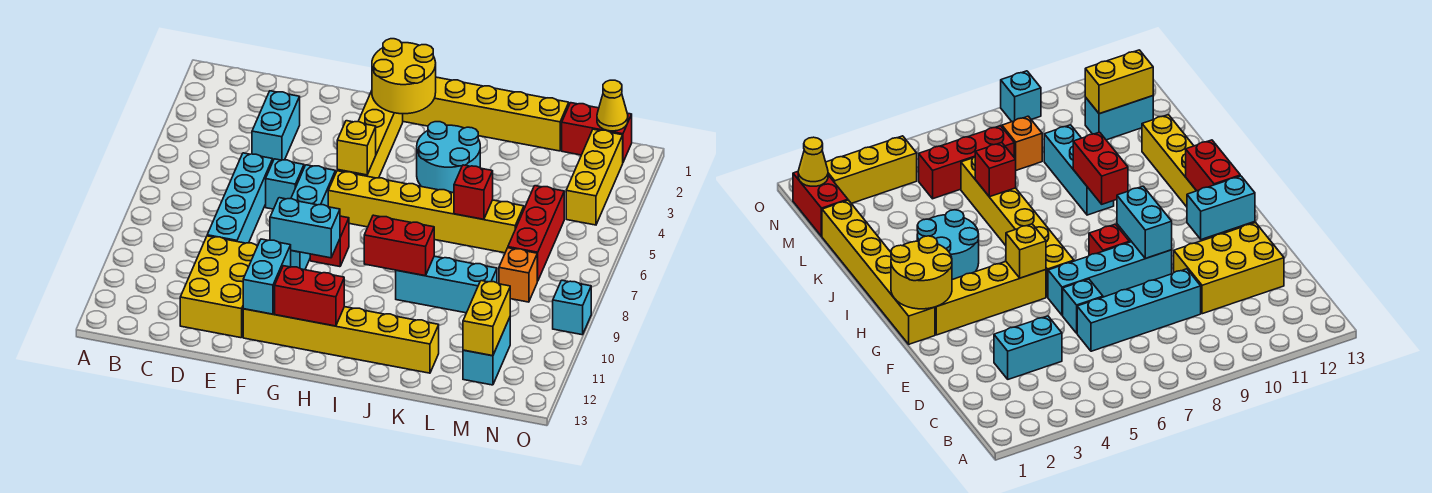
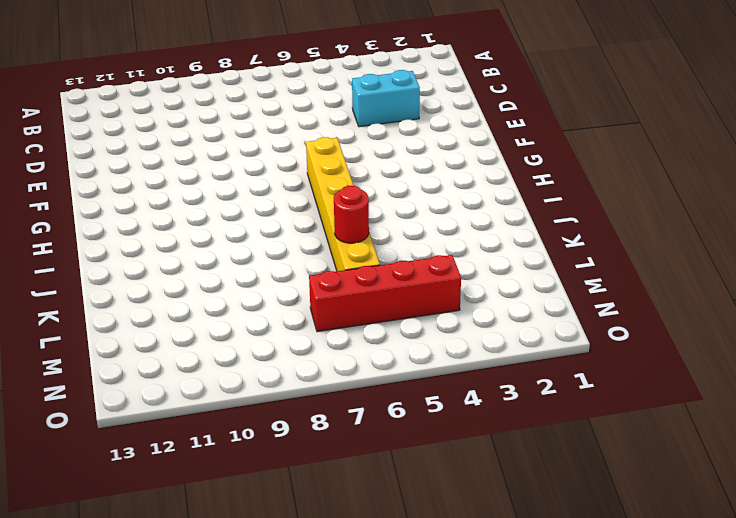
red round brick K6 level 2 -> red brick K6 level 2
red brick M4:M7 level 1 -> red brick M5:M7 level 1
none -> cyan brick D6:D9 level 1
none -> yellow brick D10:E12 level 1
none -> cyan brick E6 level 1

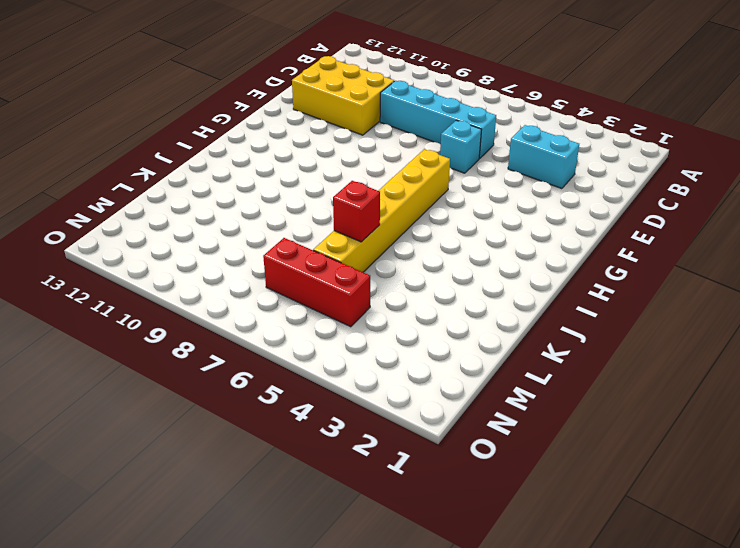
none -> cyan brick F6:F9 level 1
none -> yellow brick F12:K12 level 1
none -> yellow brick G1:L1 level 1

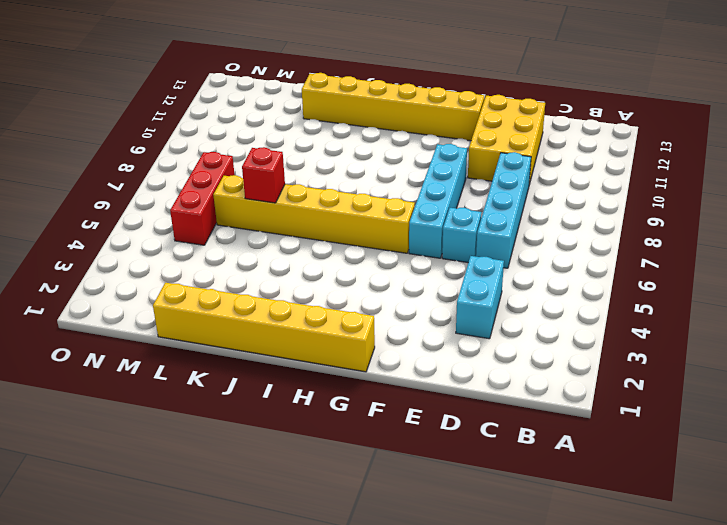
none -> yellow brick G2:G5 level 1
none -> red brick G8 level 1
none -> cyan round brick I3:J4 level 1

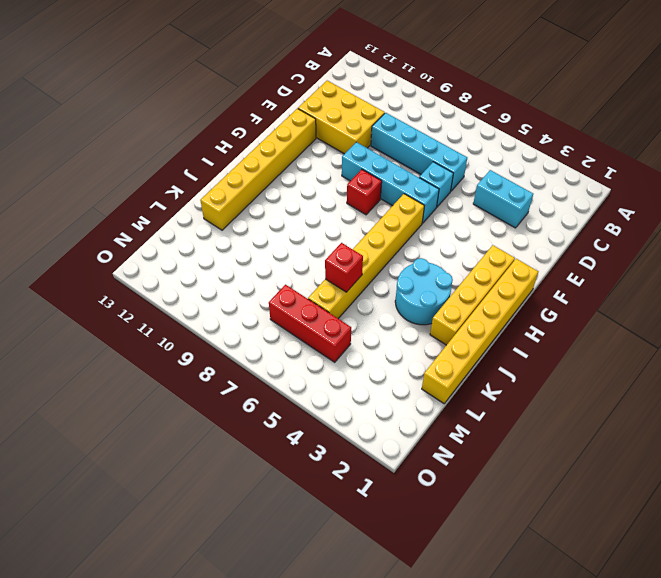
yellow brick G2:J2 level 1 -> yellow brick G2:G5 level 1
none -> cyan brick J9:L9 level 1
none -> red brick M1:N1 level 1
none -> orange brick M8 level 1

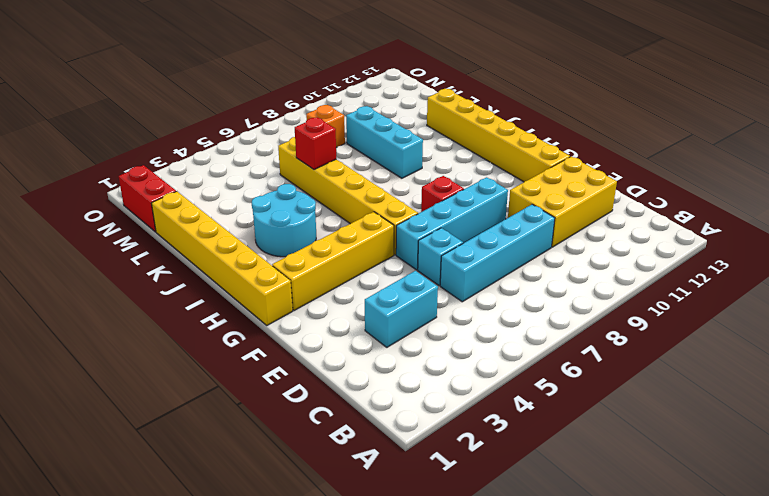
none -> red brick M5:M7 level 1
none -> cyan brick M11:M12 level 1
none -> yellow brick N2:N4 level 1

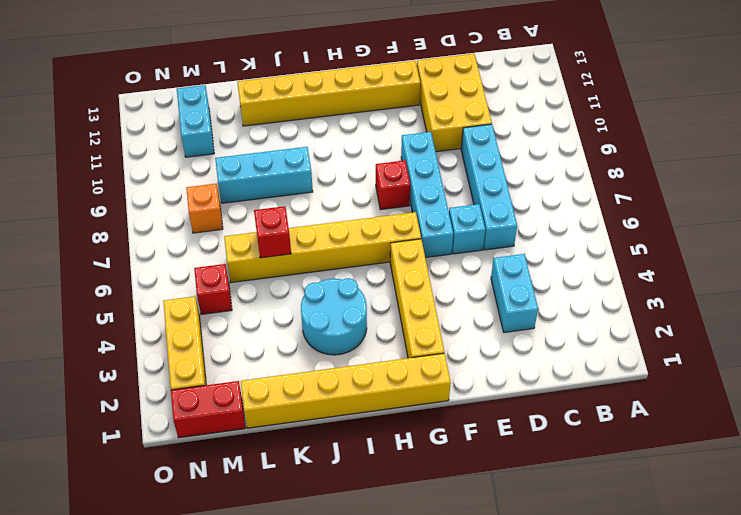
red brick M5 level 1 -> red brick M5:M7 level 1
none -> cyan brick O9 level 1
none -> cyan brick F9:G9 level 2
none -> cyan brick F11:F12 level 2

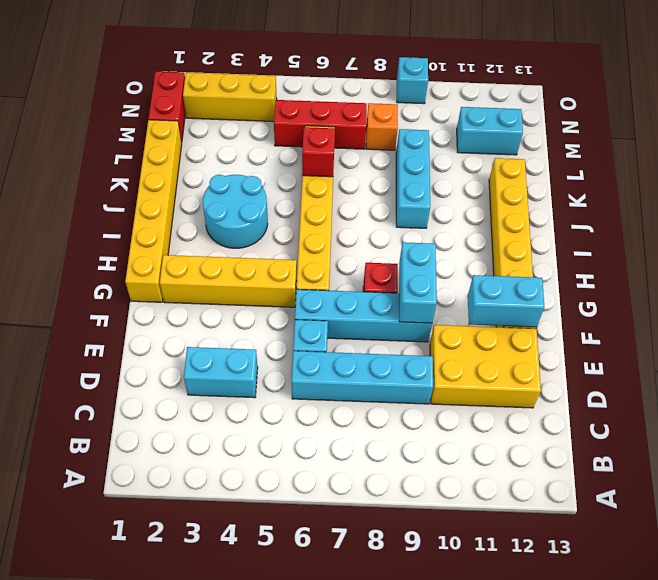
none -> yellow round brick G1:H2 level 2
none -> yellow brick G5 level 2
none -> red brick G12:H12 level 2

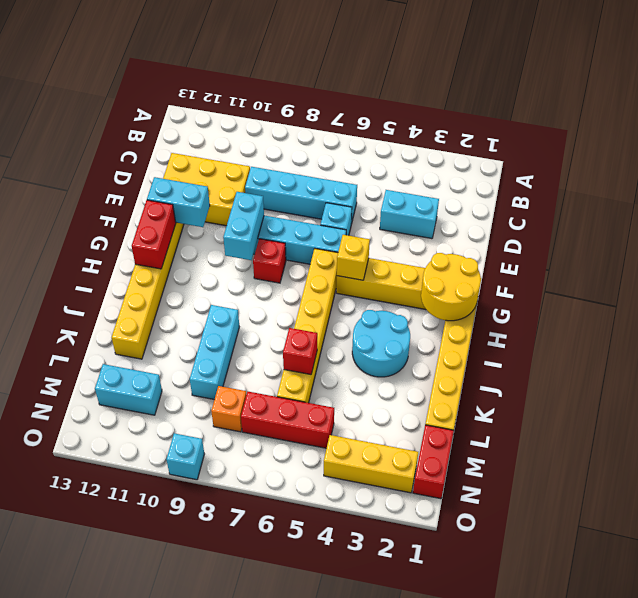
none -> red brick I9:J9 level 2
none -> yellow brick M11:M12 level 2
none -> yellow cone N1 level 2

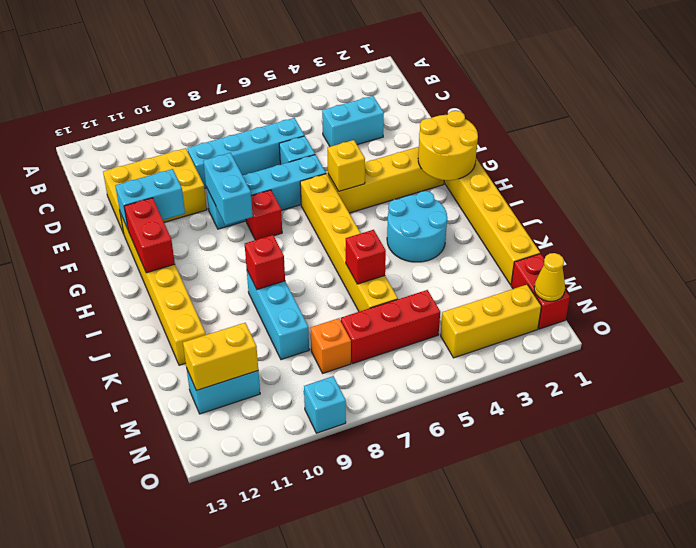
red brick J9 level 2 -> red brick I9:J9 level 2

